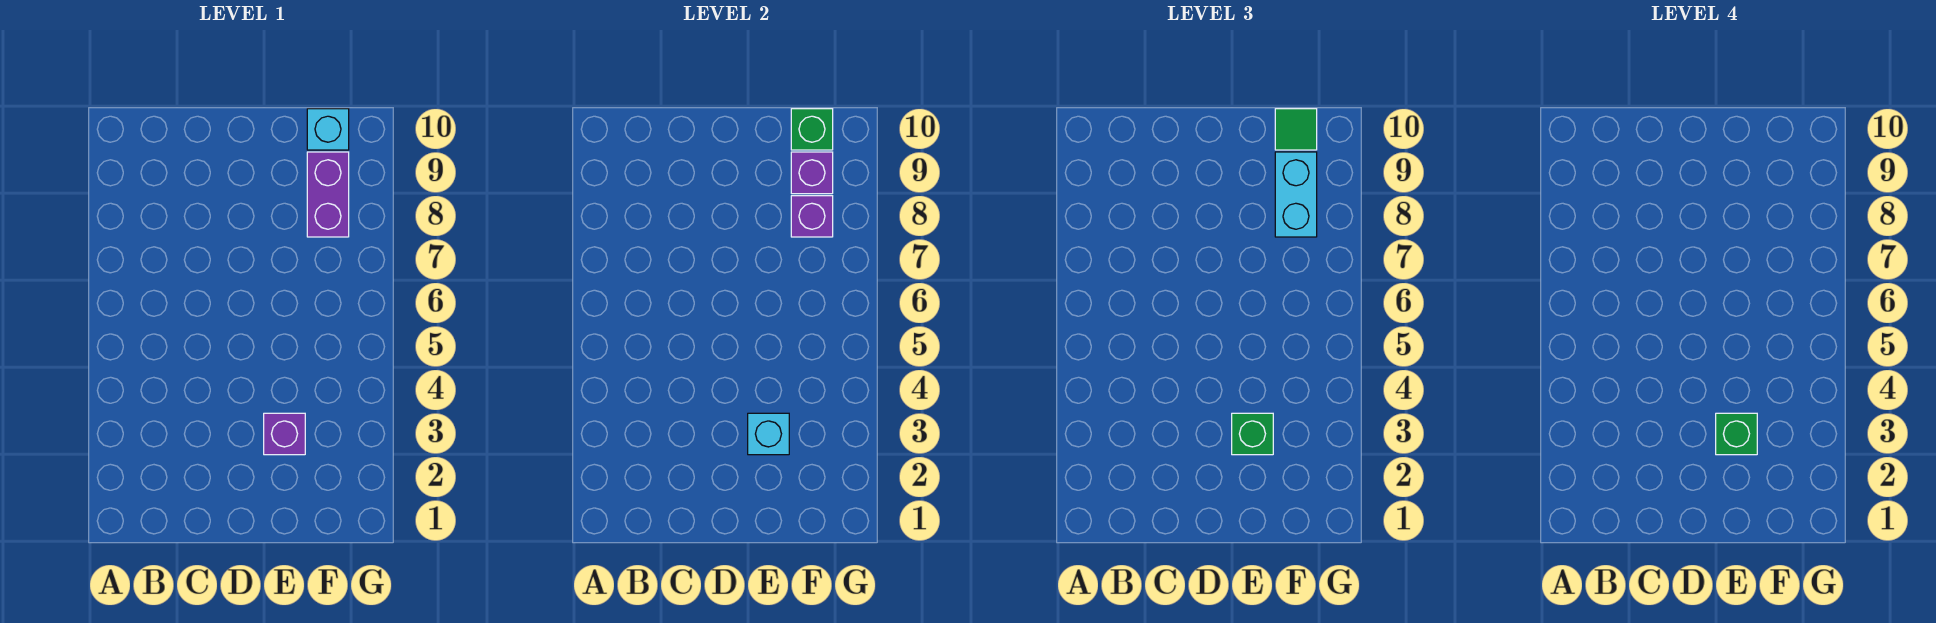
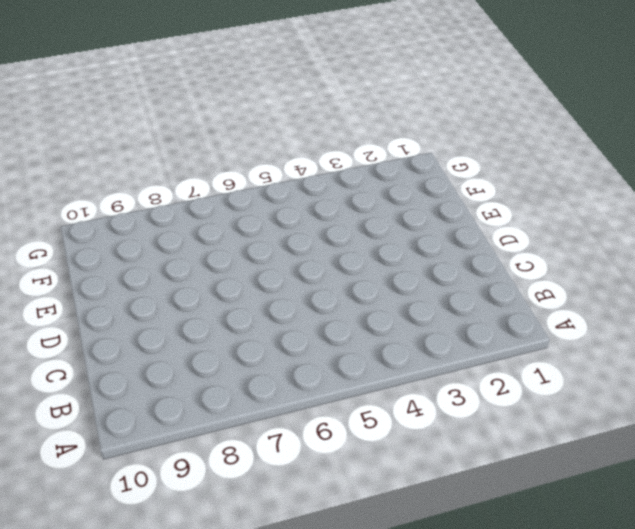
none -> purple brick E3 level 1
none -> purple brick F8:F9 level 1

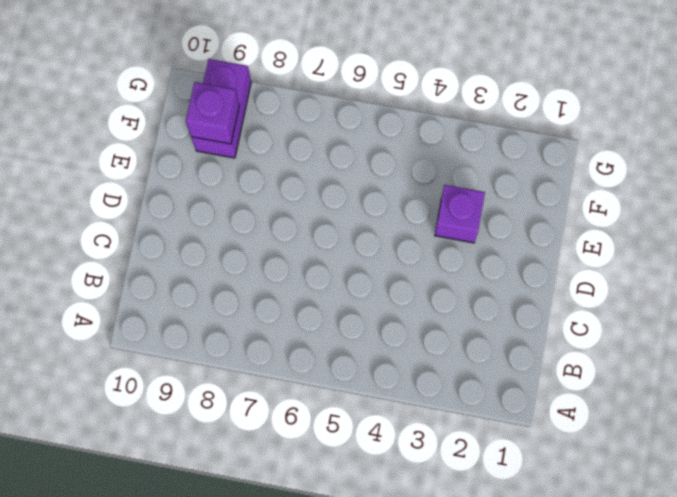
purple brick F9:G9 level 1 -> purple brick F8:F9 level 1
none -> cyan brick F10 level 1
none -> cyan brick E3 level 2

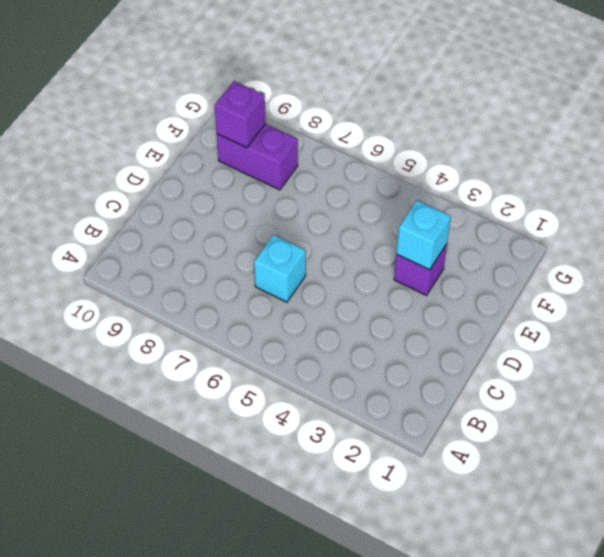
cyan brick C6 level 1 -> cyan brick F10 level 1
none -> purple brick F8 level 2
none -> green brick F10 level 2

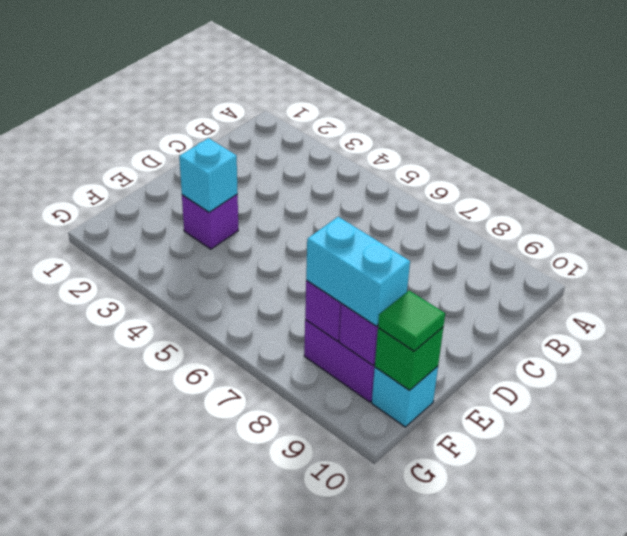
none -> green brick E3 level 3
none -> green brick E3 level 4

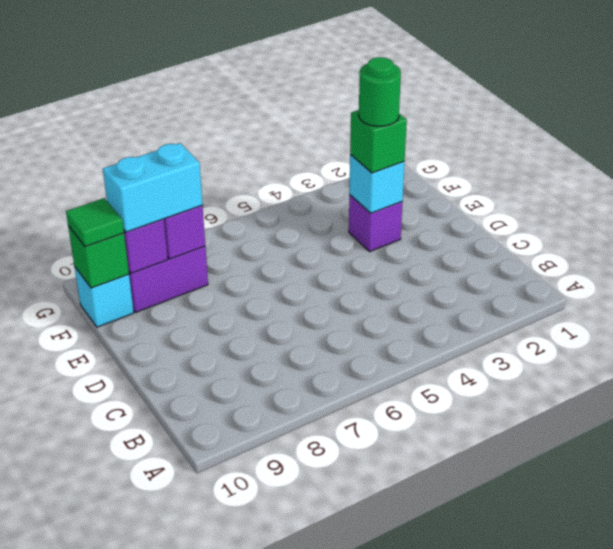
green round brick E3 level 4 -> green brick E3 level 4

